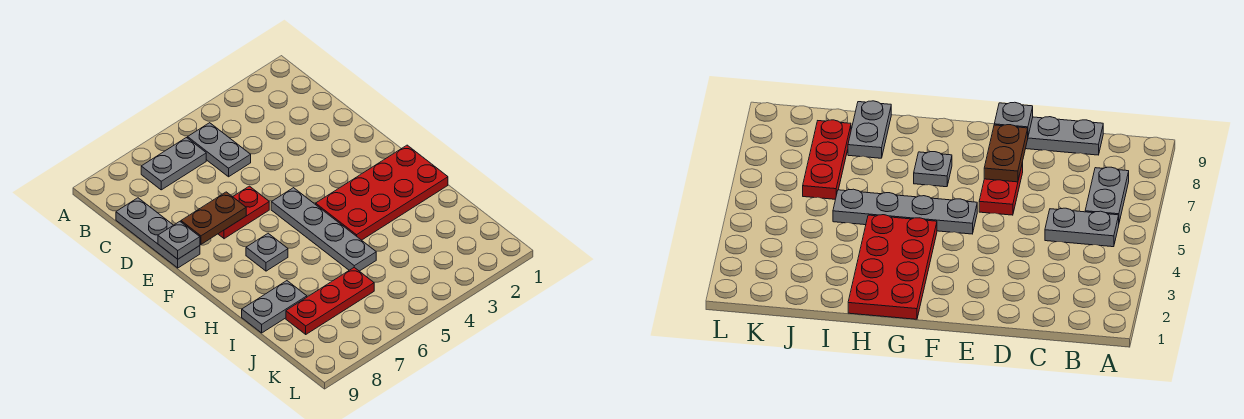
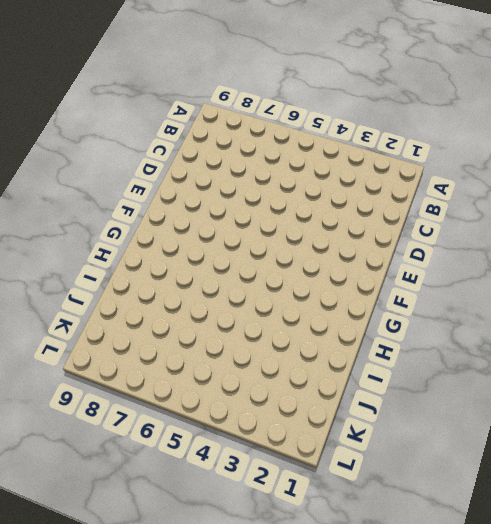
none -> grey plate B5:C5 level 1
none -> grey plate B6:B7 level 1

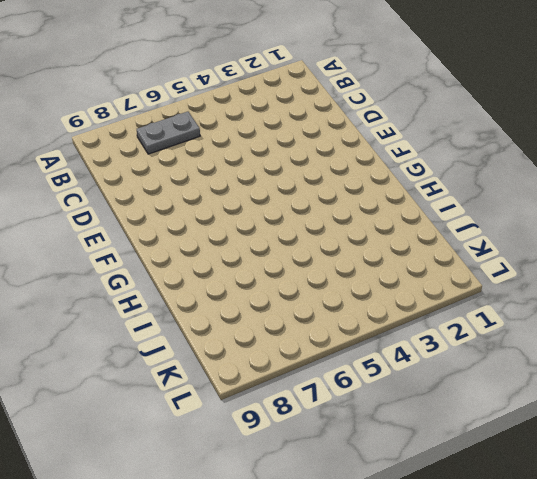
none -> grey plate B5:C5 level 1
none -> grey plate C9:E9 level 1

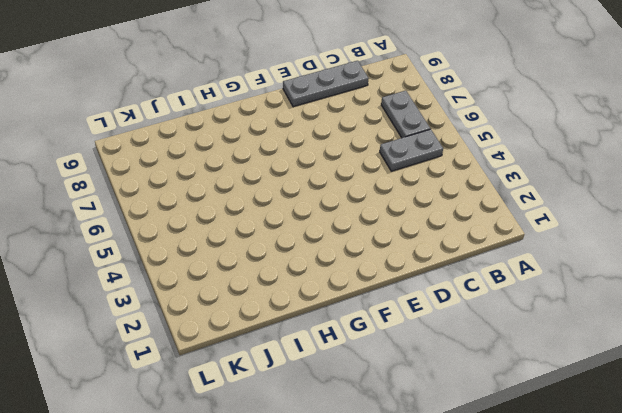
none -> red plate E6:E7 level 1
none -> grey plate F5:I5 level 1

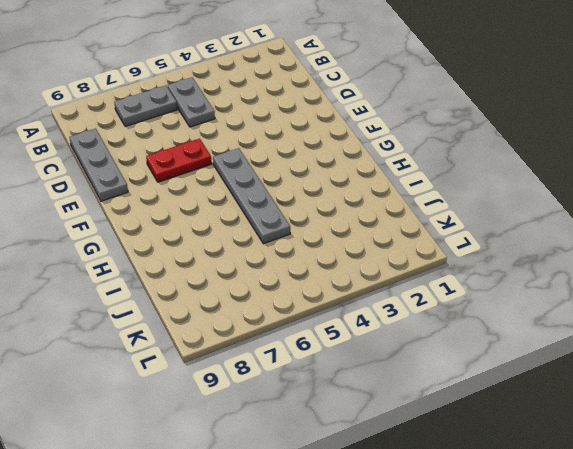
none -> red plate G1:H4 level 1
none -> grey plate G7 level 1

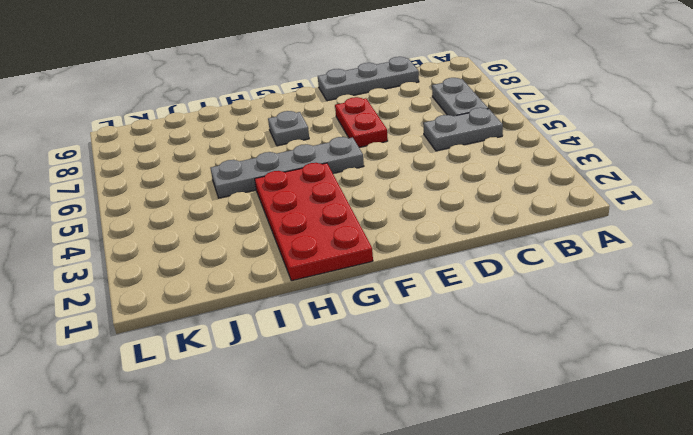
none -> grey plate I8:I9 level 1
none -> red plate J6:J8 level 1

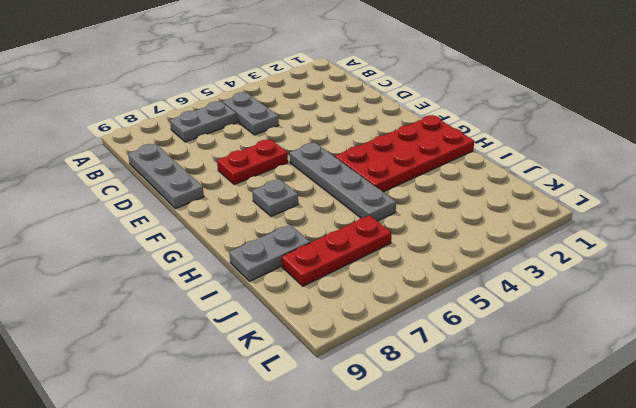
none -> brown plate E7:E8 level 2
none -> grey plate E9 level 2

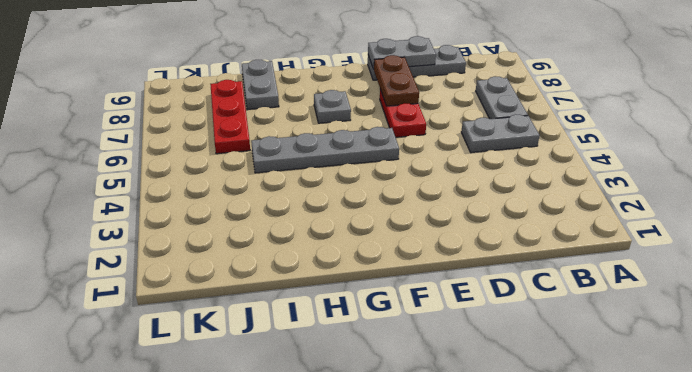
grey plate D9:E9 level 2 -> grey plate E9 level 2
none -> red plate G1:H4 level 1

